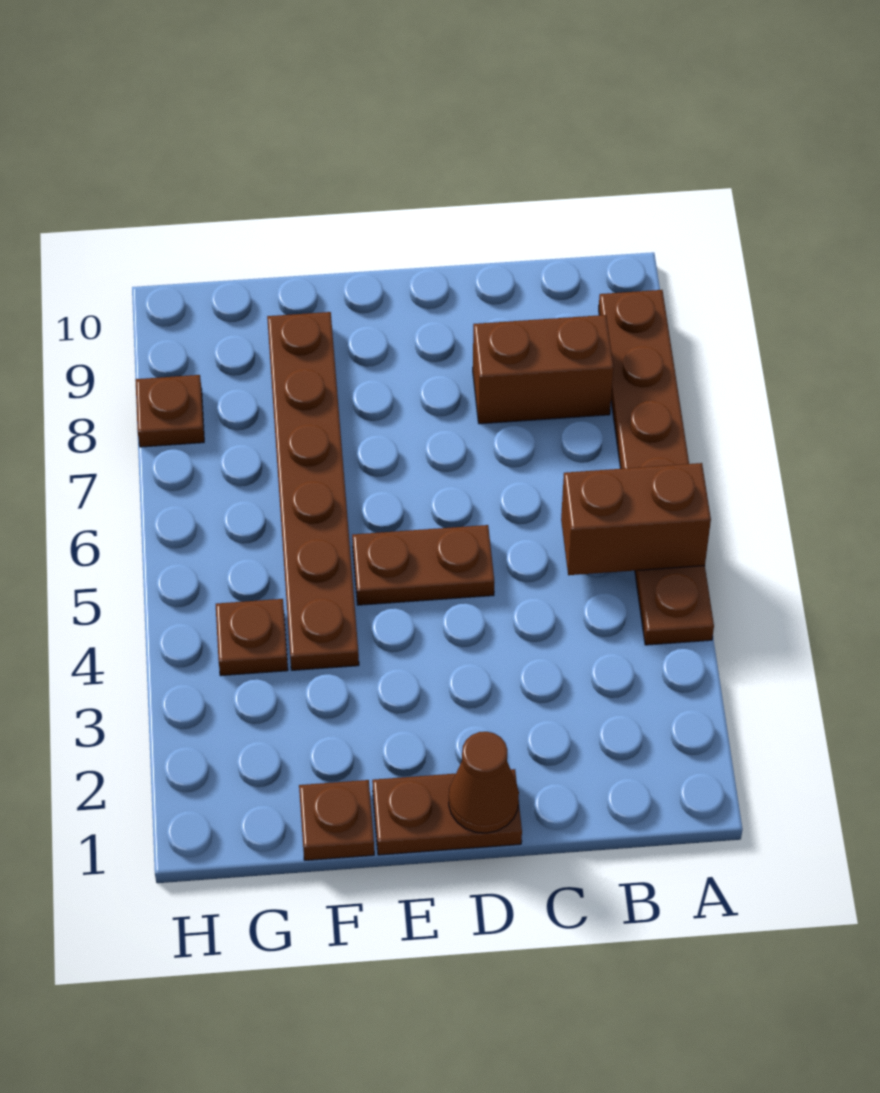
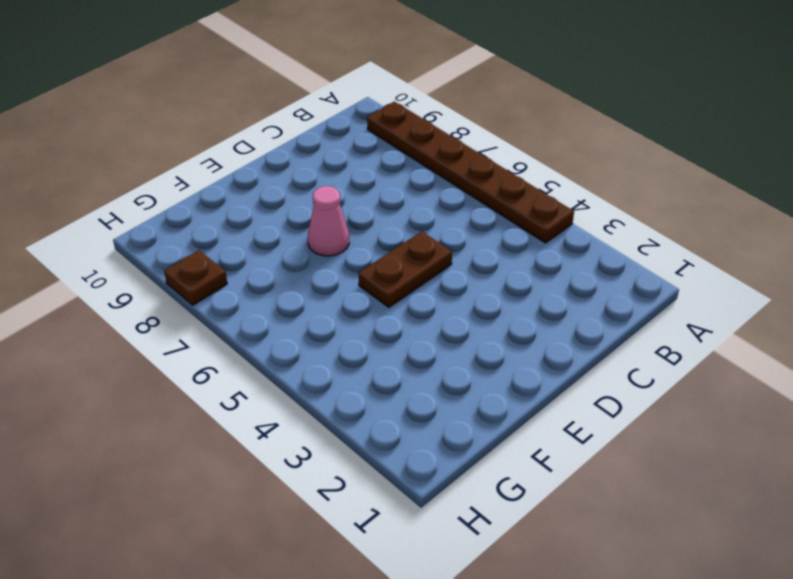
pink cone E7 level 1 -> none
none -> brown brick B8:C8 level 1
none -> brown plate D1:E1 level 1

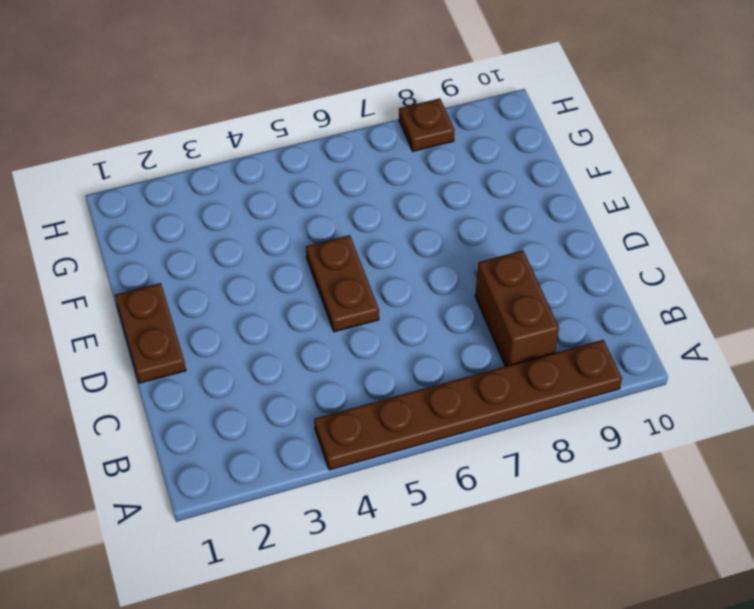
none -> brown plate F1 level 1
none -> brown plate F4:F9 level 1

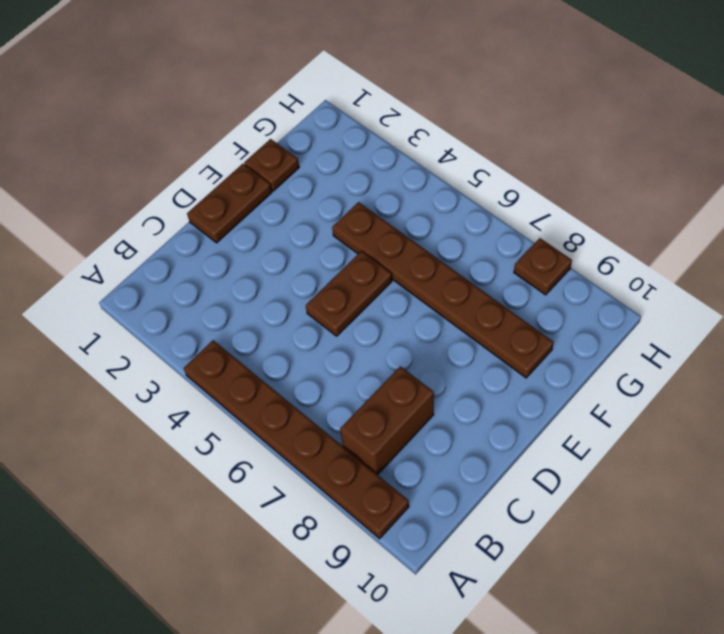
none -> brown plate G4 level 1
none -> brown brick A5:B5 level 2

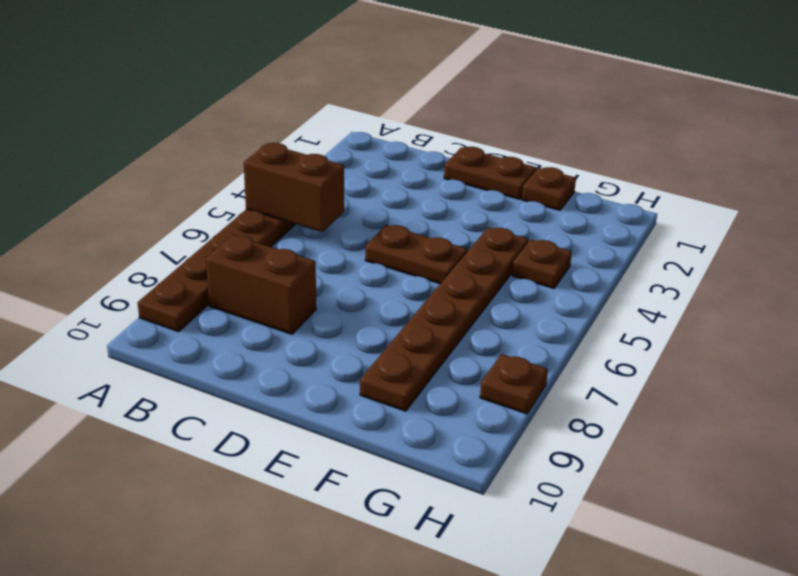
none -> brown cone D1 level 2

